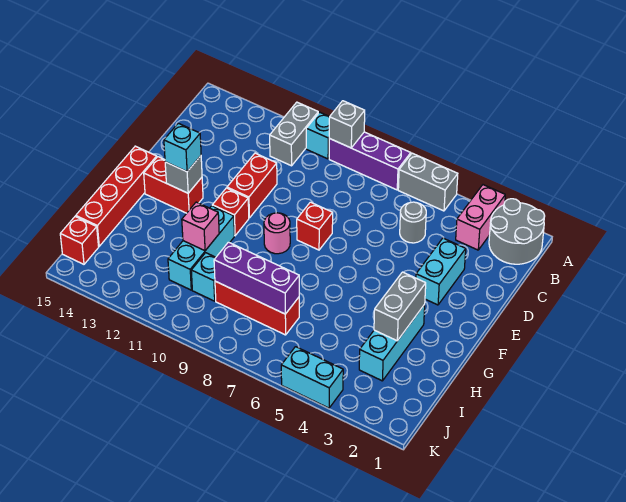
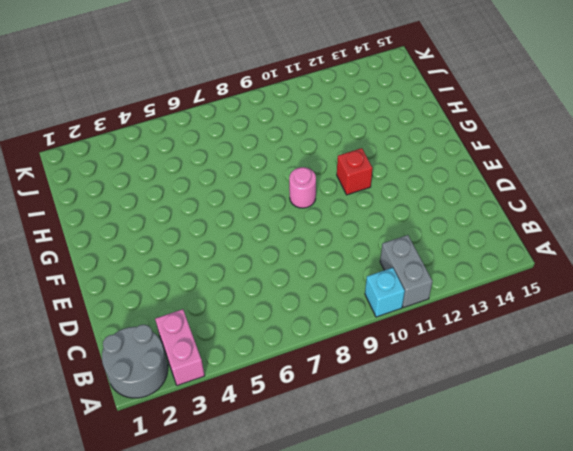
none -> grey brick A5:A6 level 1
none -> purple brick A7:A9 level 1
none -> grey round brick C5 level 1

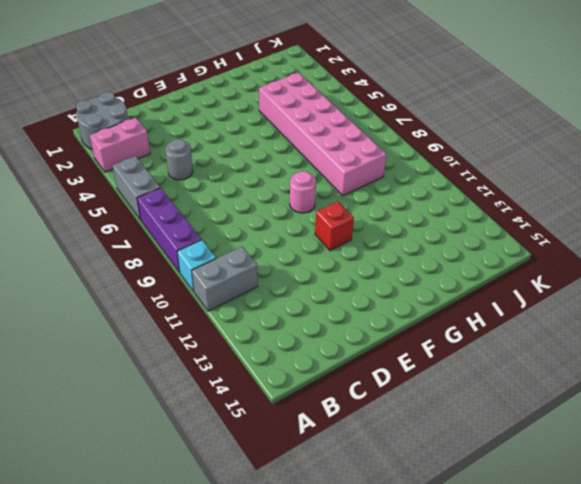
pink brick H4:I9 level 1 -> red brick I7:I9 level 1
none -> cyan brick D3:E3 level 1
none -> red brick D11:E11 level 1
none -> red brick E8 level 1

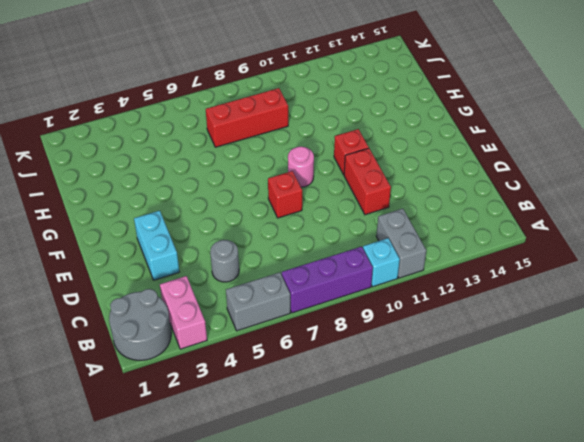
none -> red brick F13:F14 level 1
none -> red brick F15:I15 level 1
none -> cyan brick G3:I3 level 1

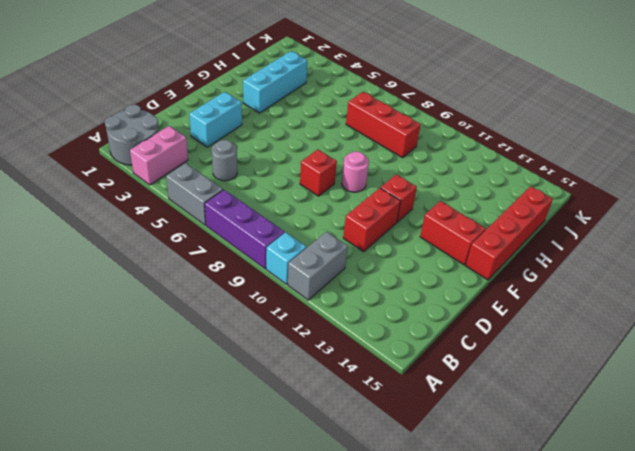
none -> cyan brick G11:I11 level 1
none -> cyan brick I10 level 1
none -> red brick J15 level 1

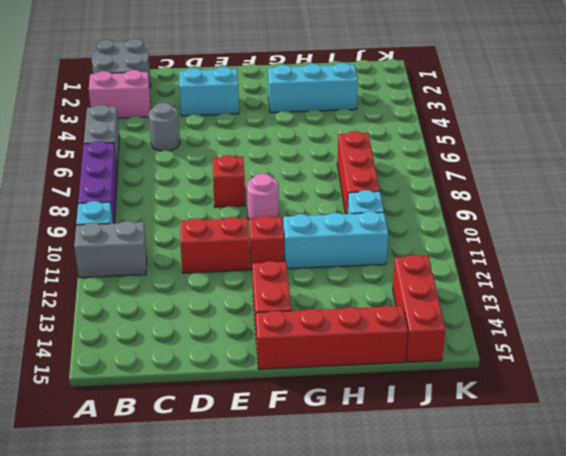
red brick J13:J15 level 1 -> red brick J15 level 1
none -> cyan brick K4:K5 level 1
none -> grey brick A9 level 2
none -> grey brick F13 level 2

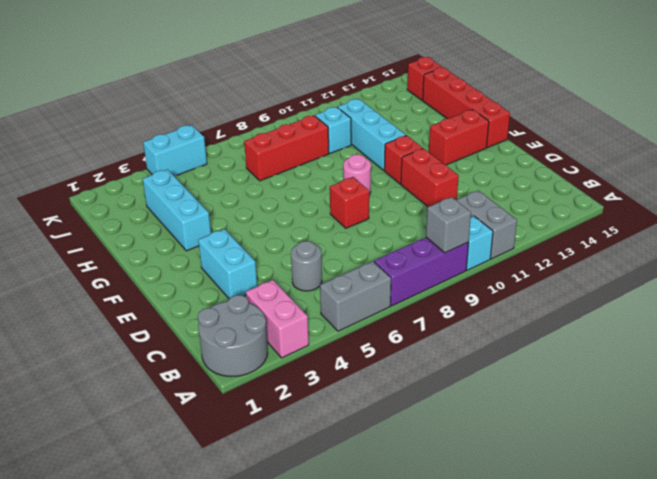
none -> grey brick F13 level 2
none -> grey brick G3:H3 level 2
none -> pink brick H11 level 2

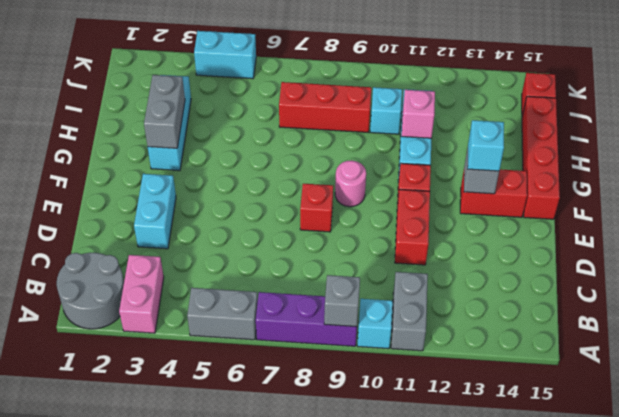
none -> grey round brick C5 level 1
none -> purple brick I7:I9 level 2

